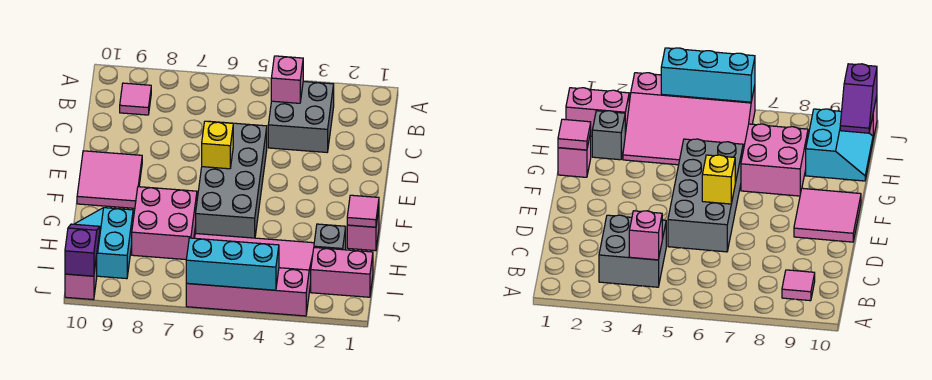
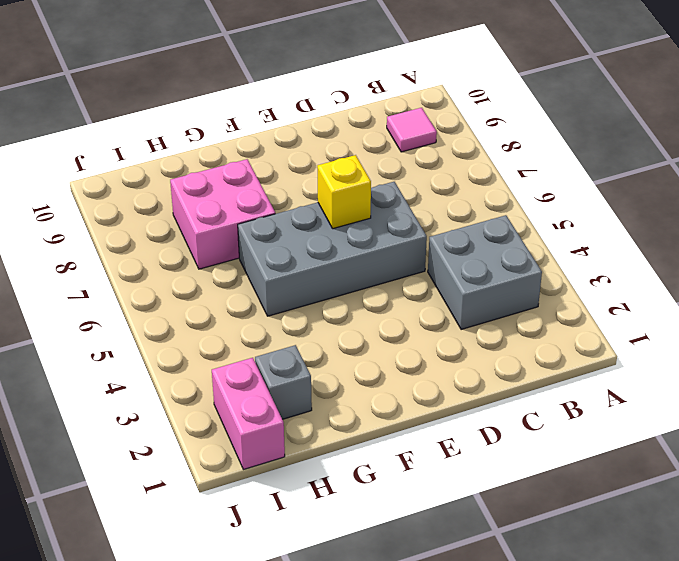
none -> pink tile E9:F10 level 1
none -> pink brick G1 level 1
none -> pink slope H3:J6 level 1 top J

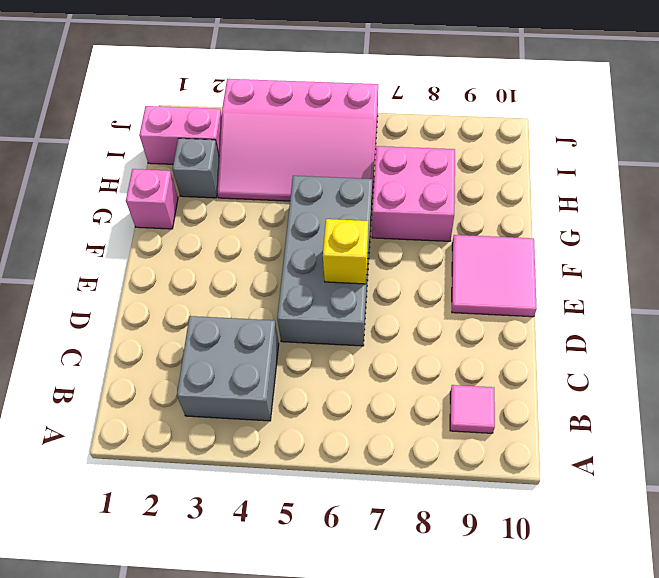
none -> cyan slope H9:I10 level 1 top 9
none -> pink brick J10 level 1
none -> pink brick B4 level 2

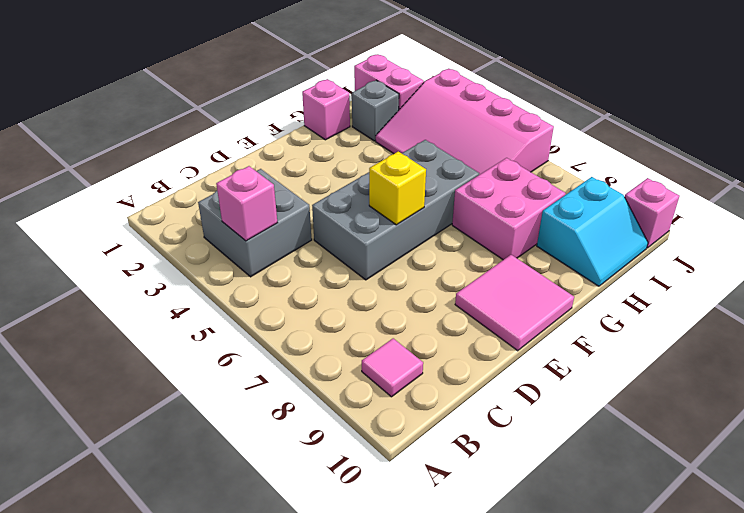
none -> pink tile G1 level 2
none -> purple slope I10:J10 level 2 top J
none -> cyan brick J4:J6 level 2

